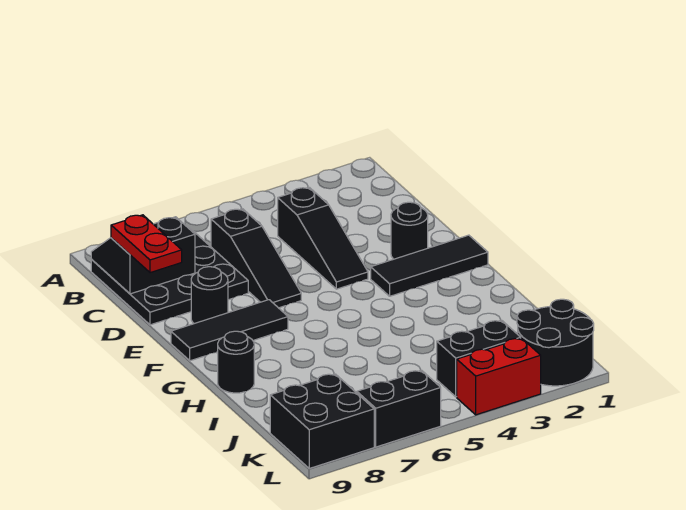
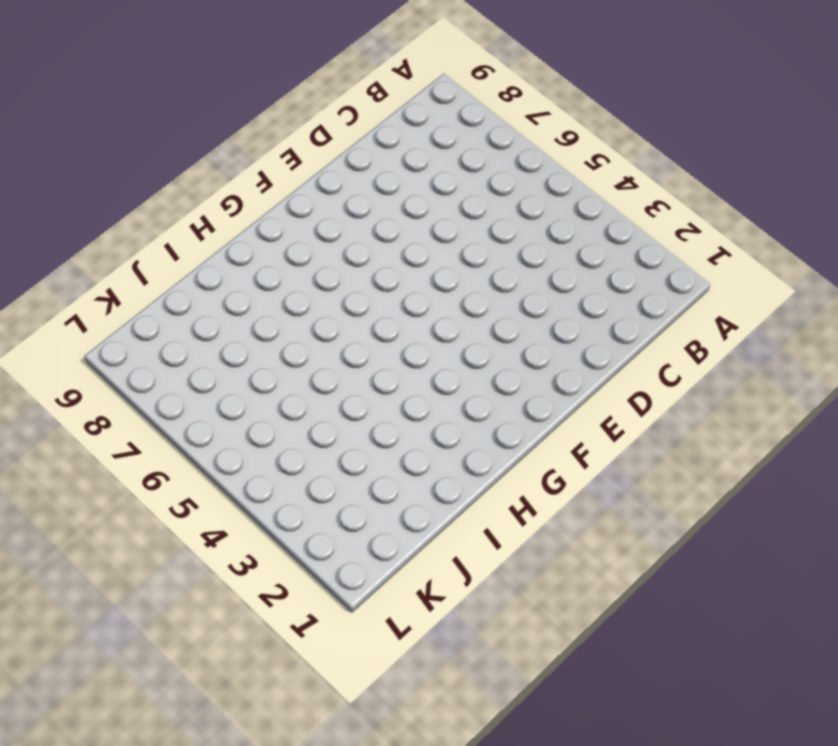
none -> black plate B7:D9 level 1
none -> black slope C4:E4 level 1 top C
none -> black slope C6:E6 level 1 top C

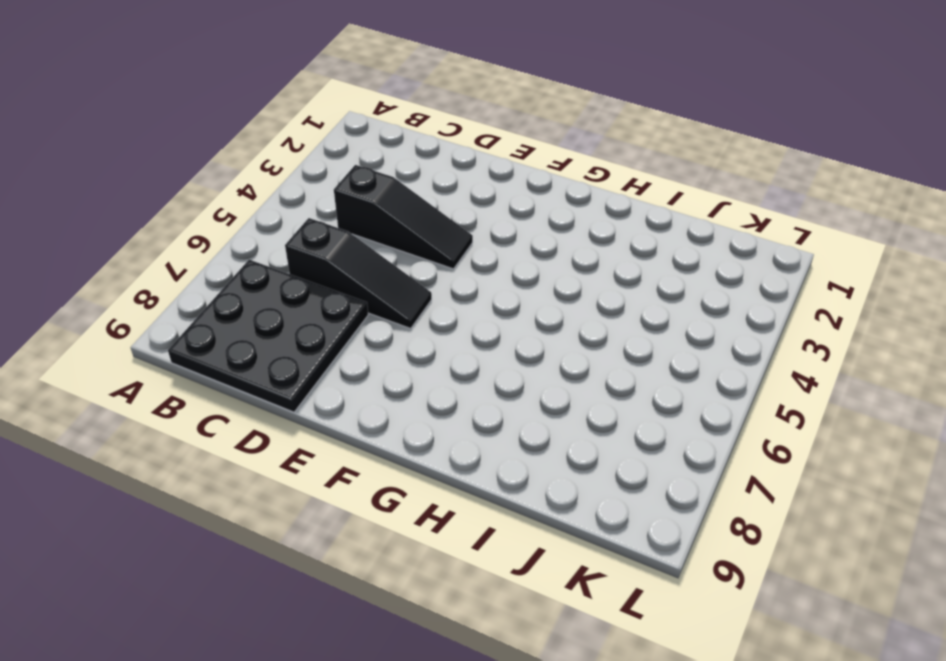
none -> black round brick E2 level 1
none -> black round brick E8 level 1
none -> black tile F1:F3 level 1

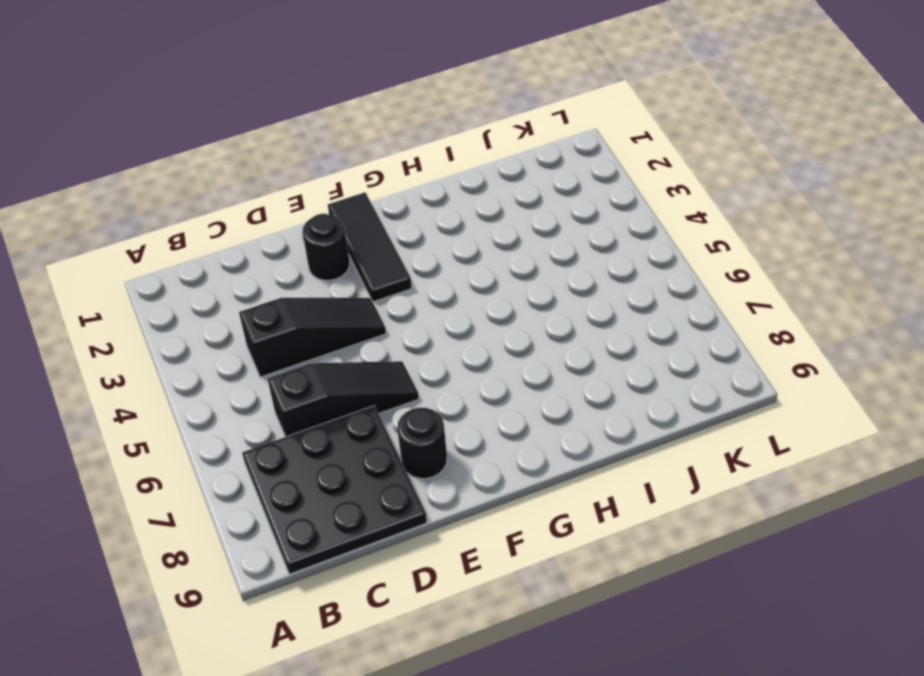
none -> black tile F7:F9 level 1
none -> black round brick H9 level 1
none -> black round brick K1:L2 level 1

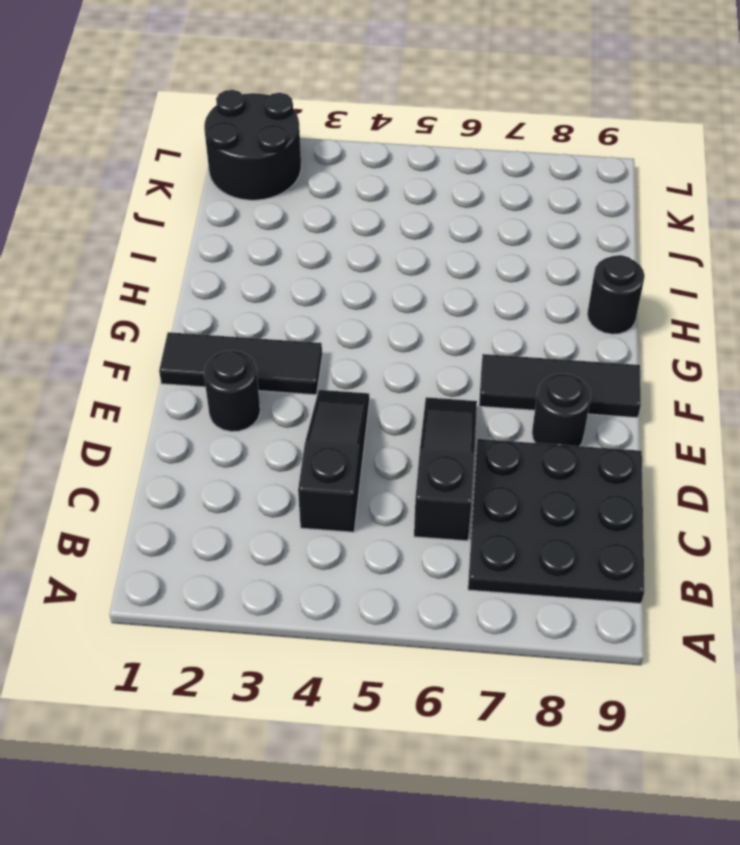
none -> black brick K3:K4 level 1
none -> black brick K8:L9 level 1
none -> red brick L3:L4 level 1

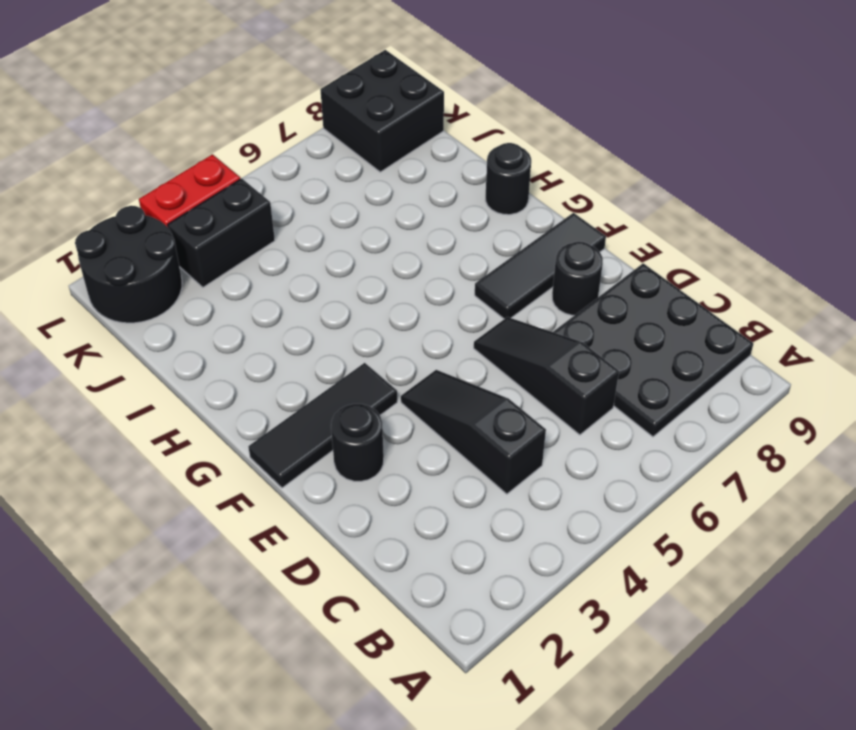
none -> black brick L6:L7 level 1
none -> black slope B8:C9 level 2 top C
none -> red plate C9:D9 level 3

